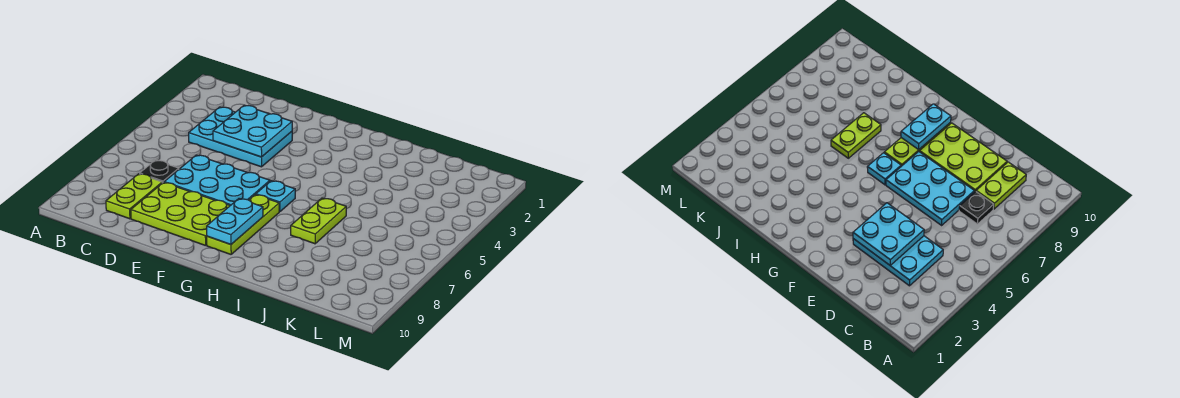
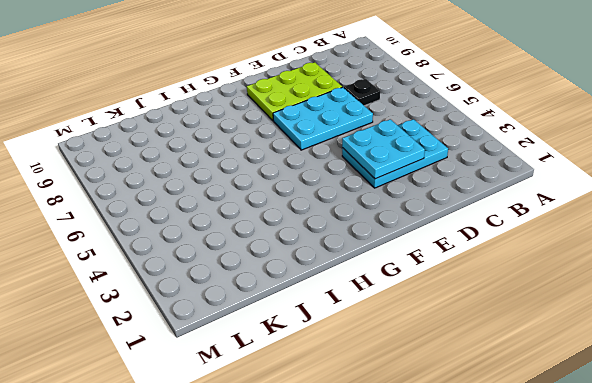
none -> lime plate C8:C9 level 1
none -> cyan plate G6 level 1

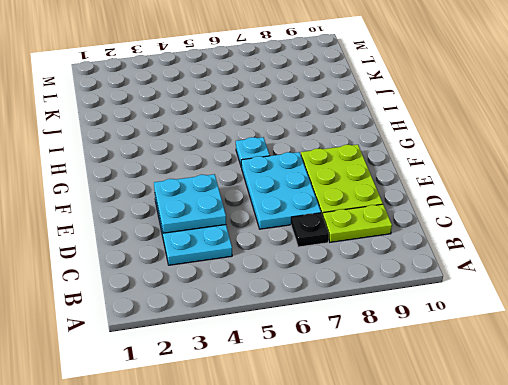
none -> lime plate G7:G9 level 1
none -> lime plate I6:I7 level 1

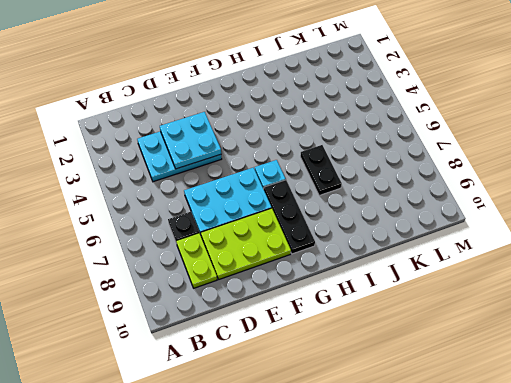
black plate G7:G9 level 1 -> lime plate G7:G9 level 1
black plate I6:I7 level 1 -> lime plate I6:I7 level 1
none -> cyan plate G8:G9 level 2

